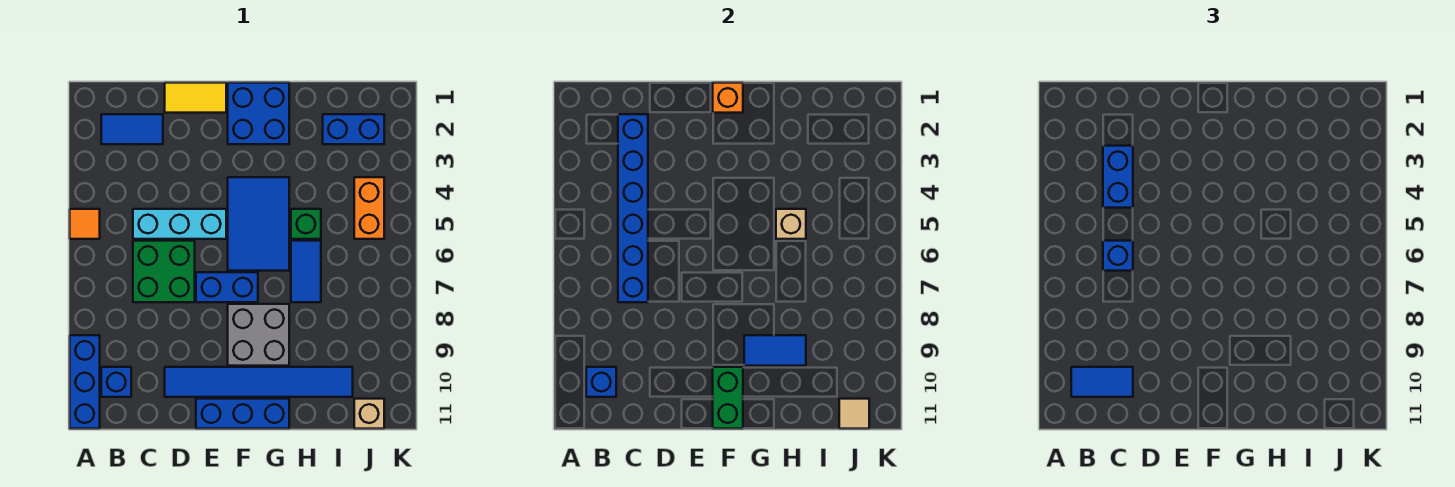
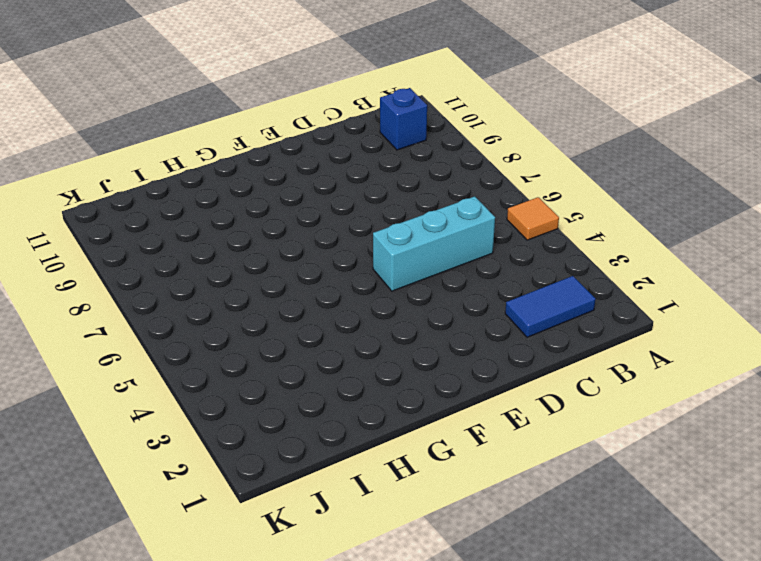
none -> blue brick A9:A11 level 1
none -> green brick C6:D7 level 1
none -> yellow tile D1:E1 level 1

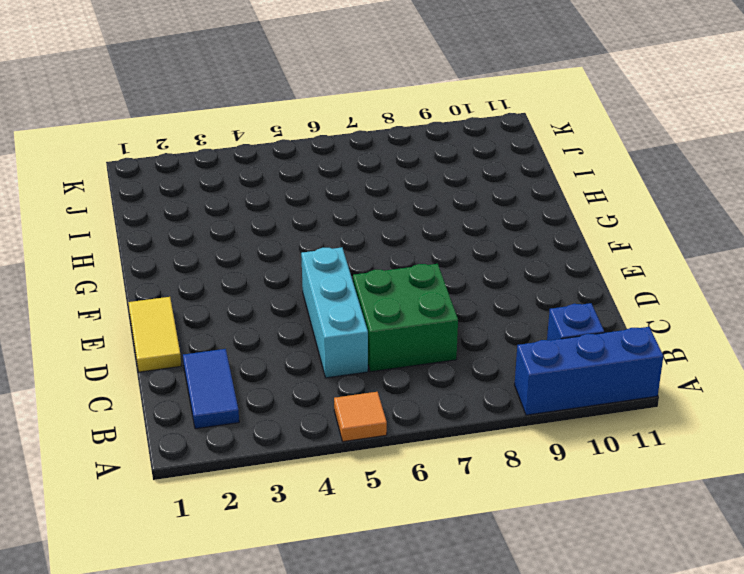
none -> blue tile D10:I10 level 1
none -> blue brick E7:F7 level 1
none -> blue brick E11:G11 level 1

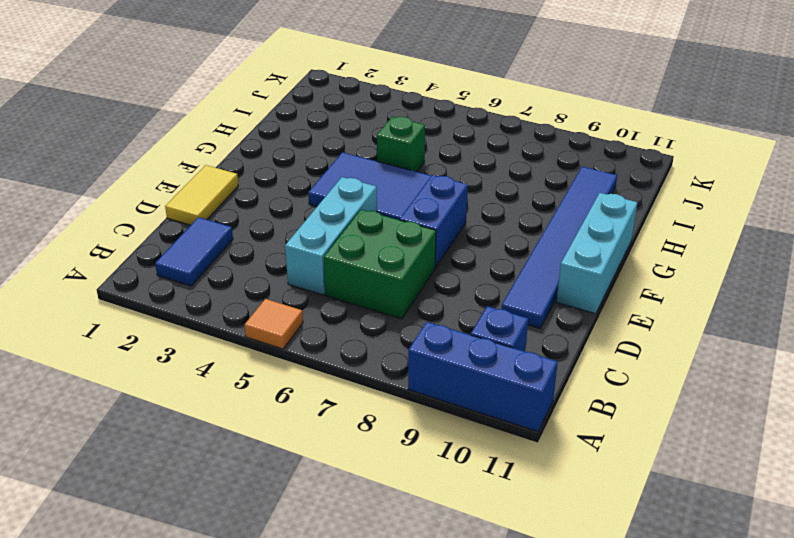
cyan brick E11:G11 level 1 -> blue brick E11:G11 level 1
none -> blue brick F1:G2 level 1
none -> grey brick F8:G9 level 1
none -> blue tile H6:H7 level 1

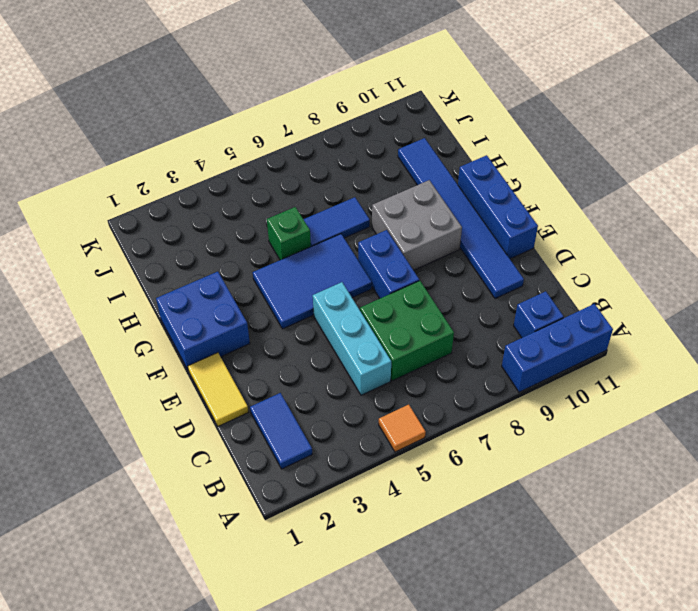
none -> blue brick I2:J2 level 1
none -> orange brick J4:J5 level 1
none -> tan brick J11 level 1

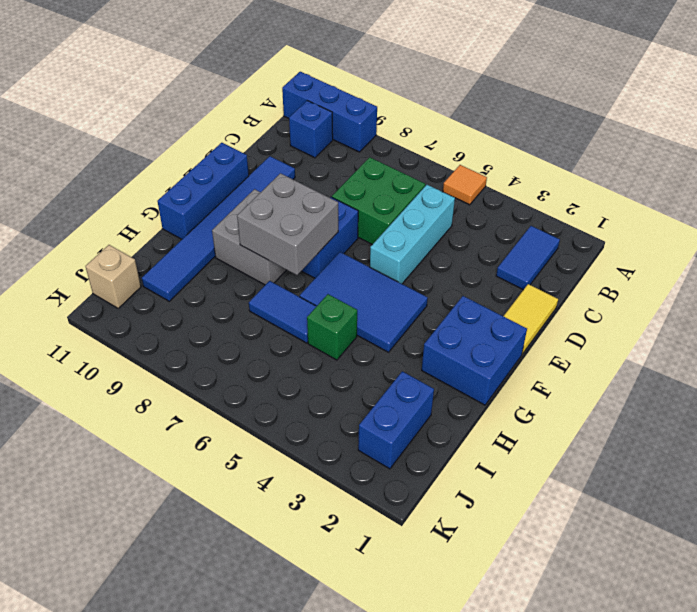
grey brick F7:G8 level 2 -> none
none -> orange brick J4:J5 level 1
none -> blue brick B10 level 2
none -> blue brick C2:C7 level 2

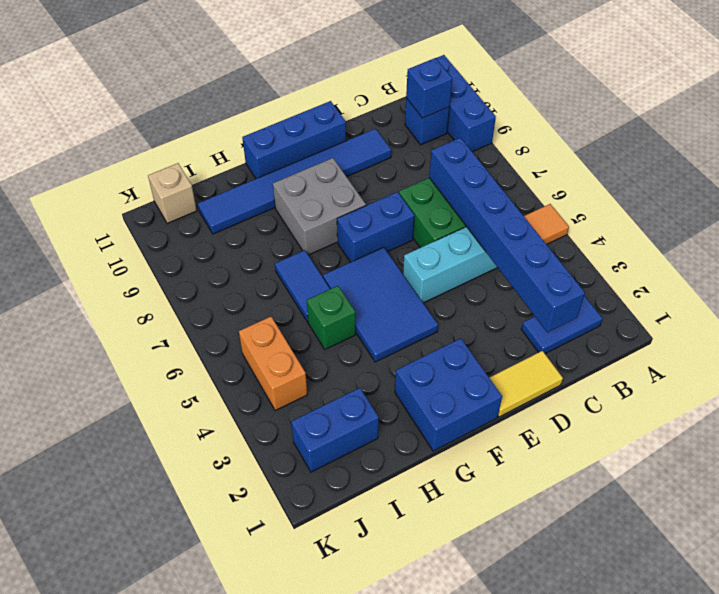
none -> orange brick F1 level 2
none -> green brick F10:F11 level 2
none -> blue tile G9:H9 level 2

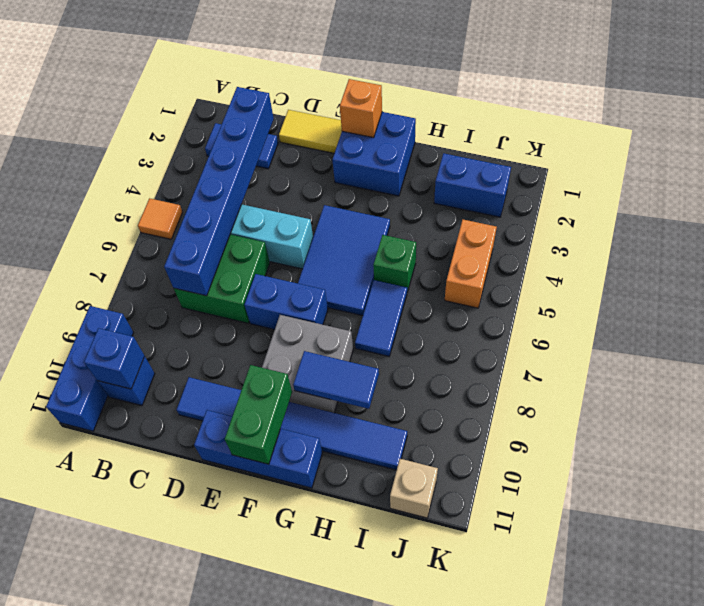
none -> tan brick H5 level 2
none -> tan tile J11 level 2
none -> blue tile B10:C10 level 3

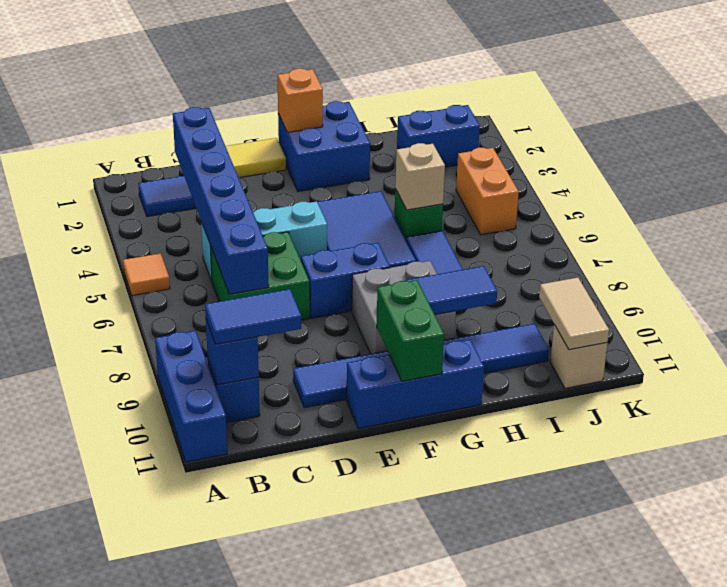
tan tile J10:J11 level 2 -> tan tile J11 level 2
none -> blue brick C3:C4 level 3
none -> blue brick C6 level 3

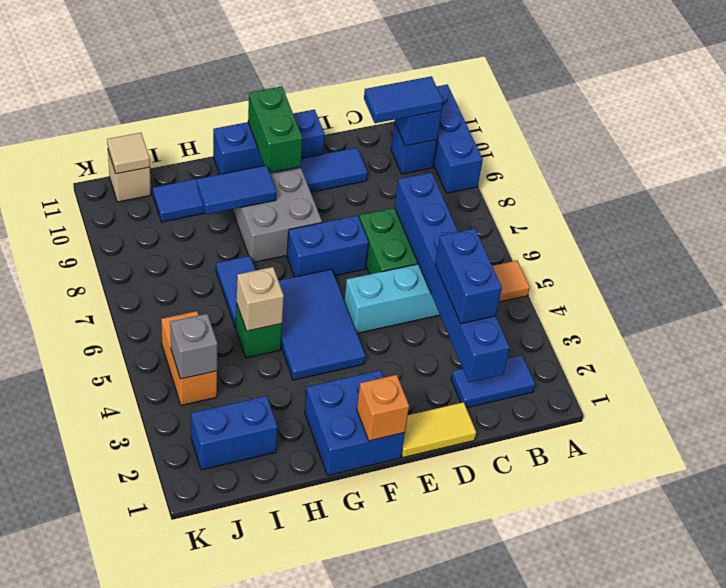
grey brick J4 level 2 -> none
none -> blue brick C6 level 3

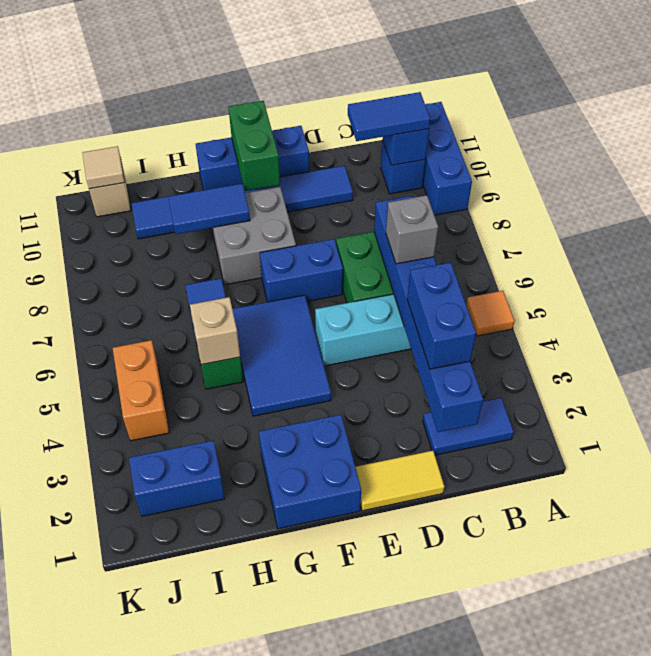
grey brick C6 level 3 -> blue brick C6 level 3
none -> orange brick F1 level 2

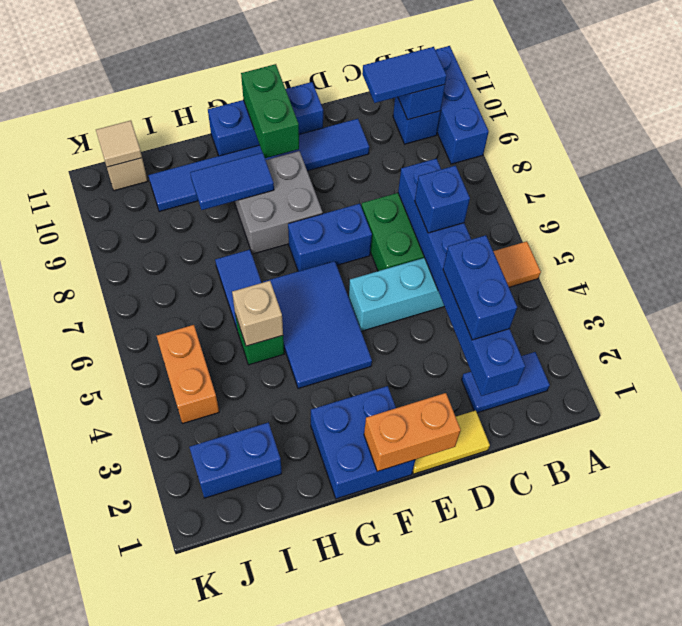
orange brick E1:F1 level 2 -> orange brick F1 level 2

